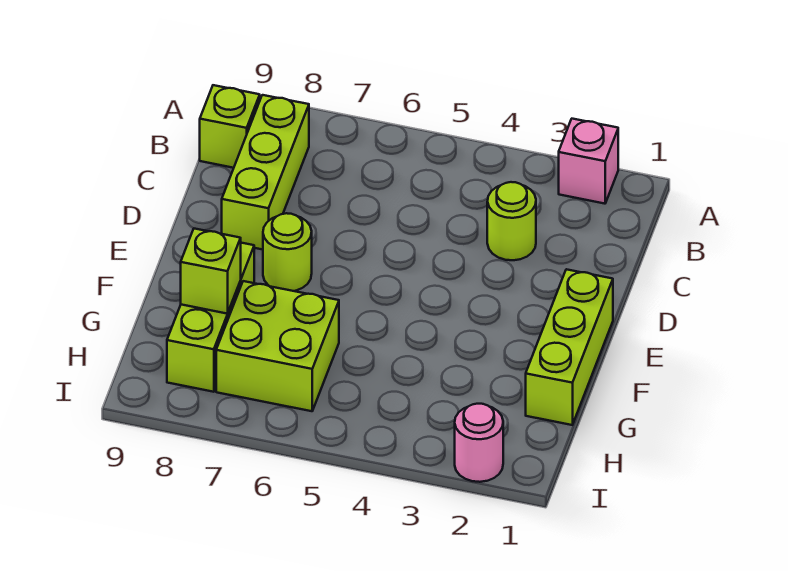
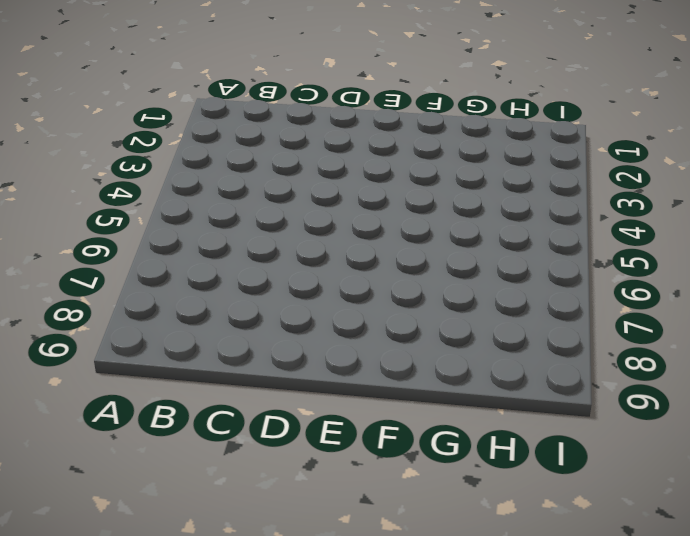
none -> pink brick A2 level 1
none -> lime brick B8:D8 level 1

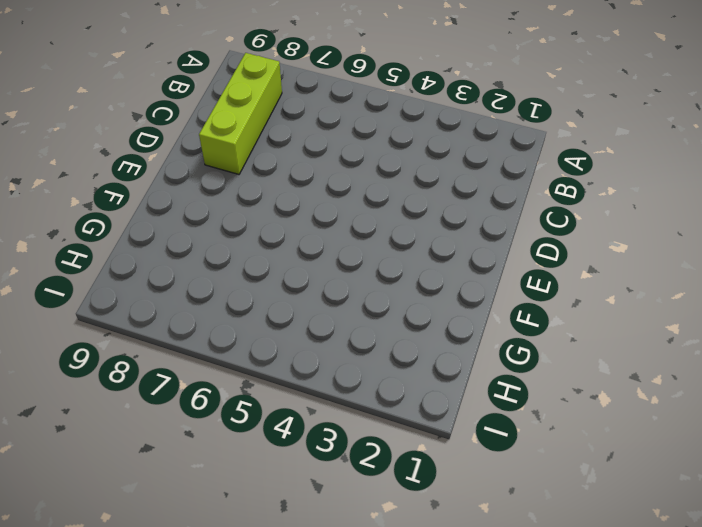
none -> pink brick A2 level 1
none -> lime brick B9 level 1

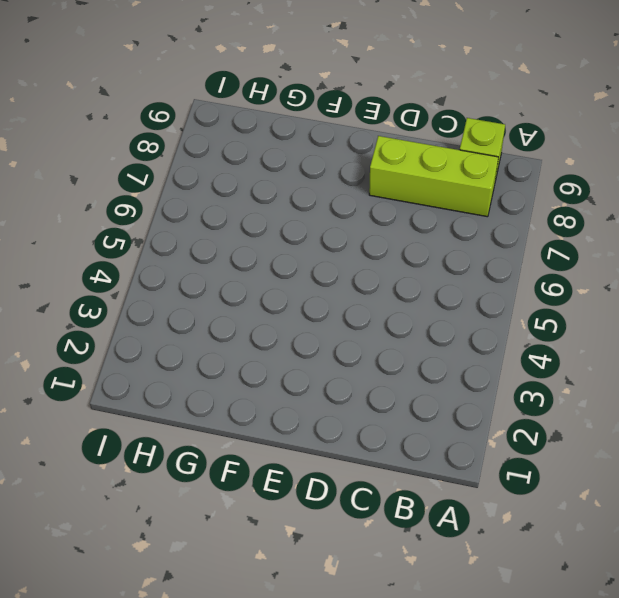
none -> pink brick A2 level 1
none -> lime round brick C3 level 1

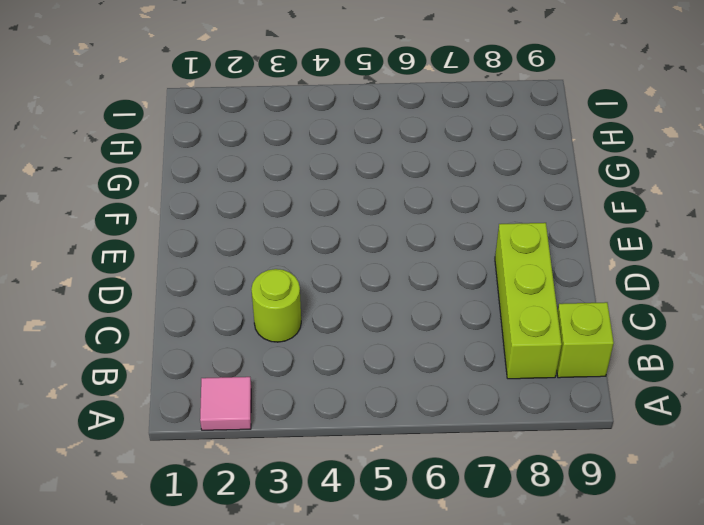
pink tile A2 level 1 -> pink brick A2 level 1
none -> lime brick E1:G1 level 1
none -> lime round brick E7 level 1

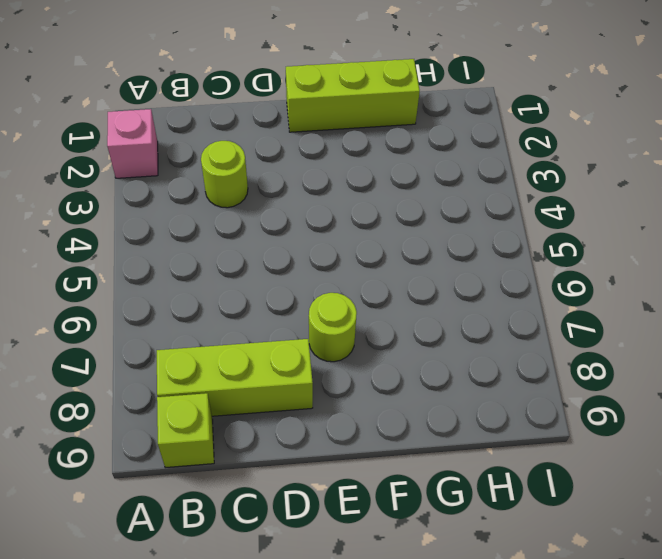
none -> lime brick F8:H8 level 1
none -> lime brick G6:H7 level 1

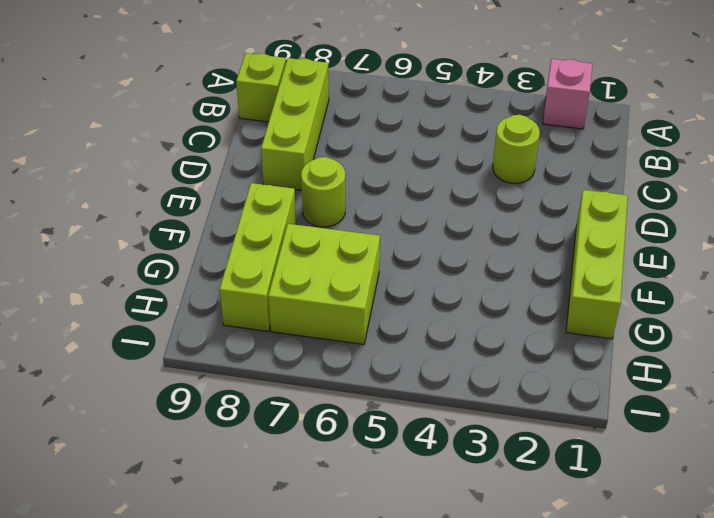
none -> pink round brick I2 level 1
none -> lime brick G8 level 2

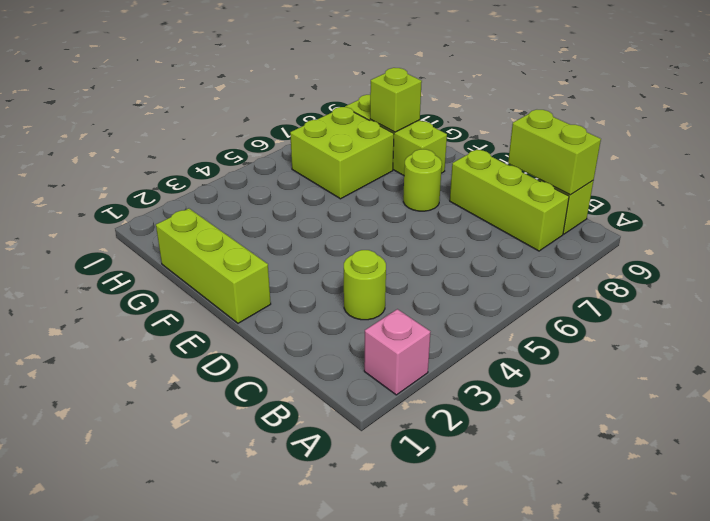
lime brick B9:C9 level 2 -> none
none -> pink round brick I2 level 1

